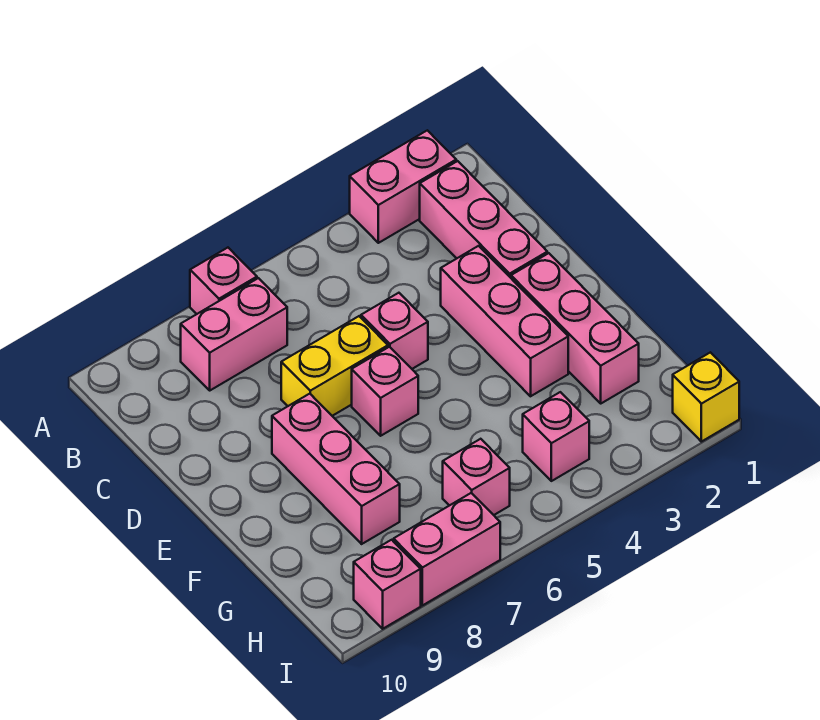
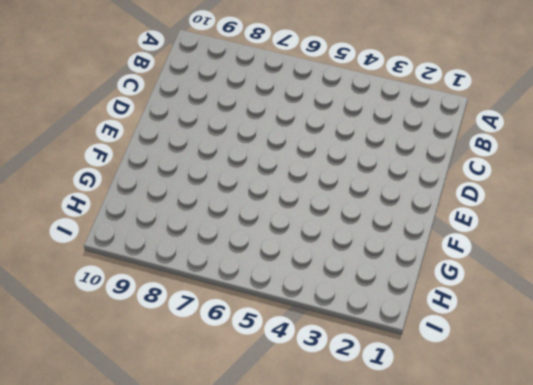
none -> pink brick A2:A3 level 1
none -> pink brick A7 level 1
none -> pink brick B2:D2 level 1

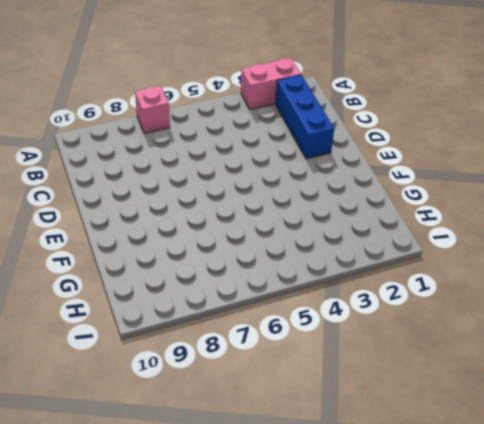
blue brick B2:D2 level 1 -> pink brick B2:D2 level 1
none -> pink brick B7:B8 level 1
none -> pink brick D3:F3 level 1
none -> pink brick D5 level 1

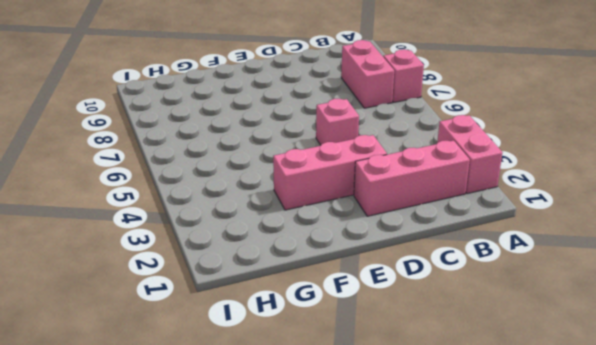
none -> yellow brick D6:D7 level 1
none -> pink brick E2:G2 level 1
none -> pink brick E6 level 1

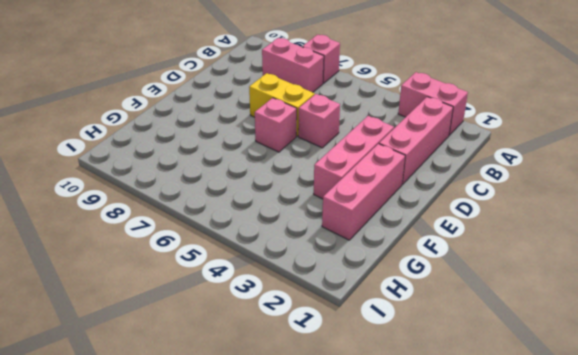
none -> pink brick E8:G8 level 1
none -> pink brick H4 level 1
none -> pink brick H6 level 1

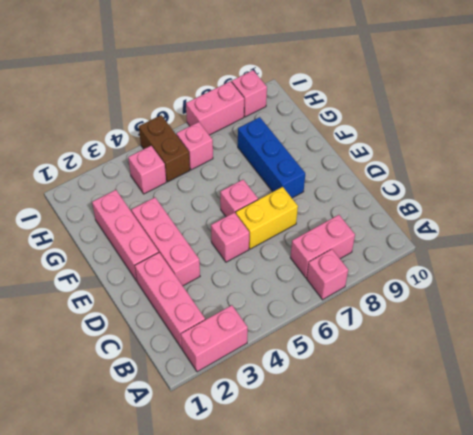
blue brick E8:G8 level 1 -> pink brick E8:G8 level 1
brown brick H5:I5 level 1 -> none
none -> yellow brick I1 level 1

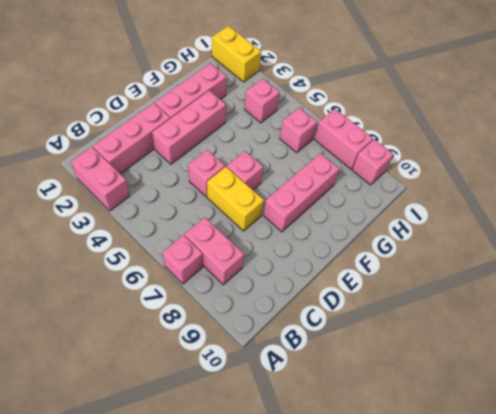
yellow brick I1:I2 level 1 -> yellow brick I1 level 1

